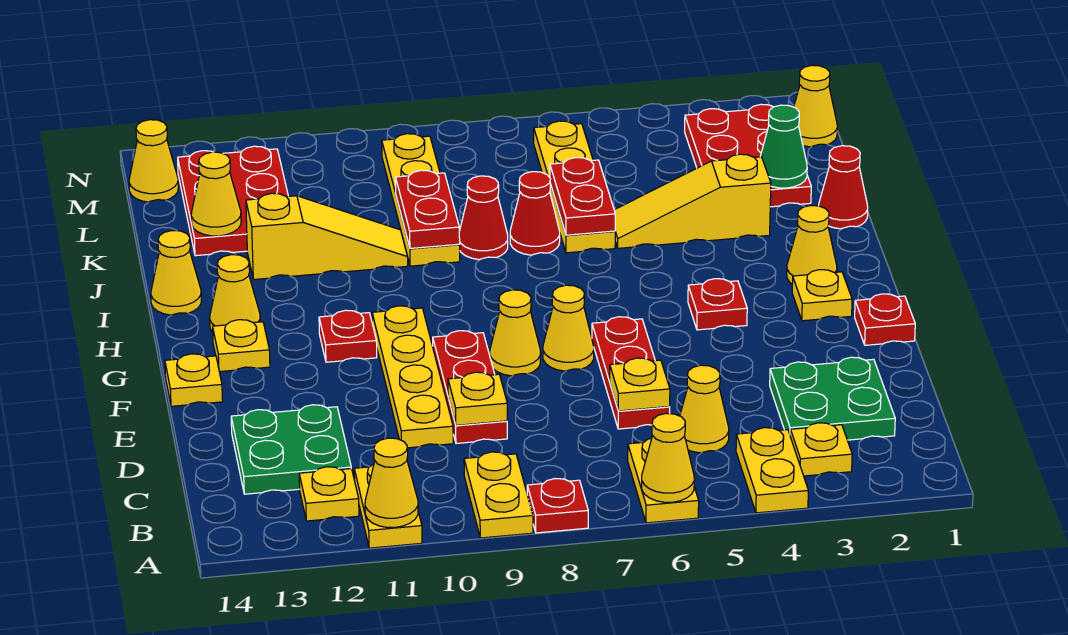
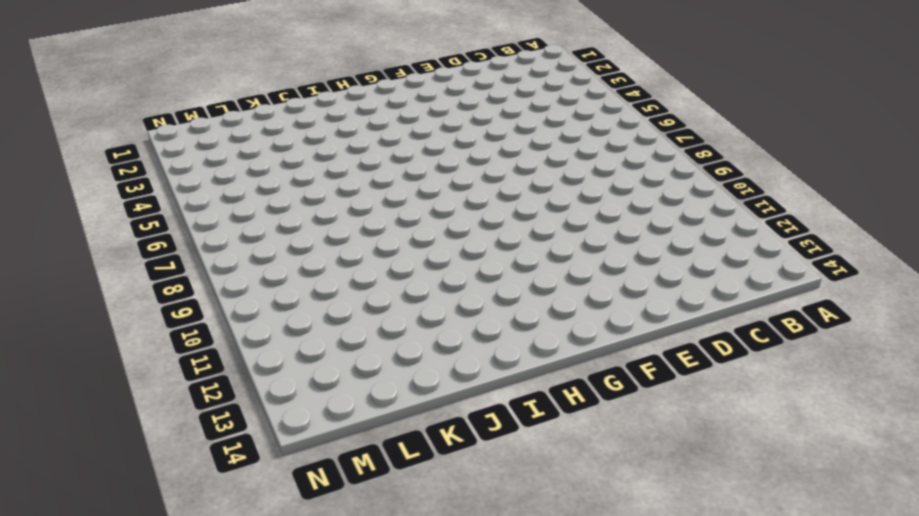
none -> yellow plate A4:B4 level 1
none -> yellow plate A6:B6 level 1
none -> red plate A8 level 1
none -> yellow plate A9:B9 level 1

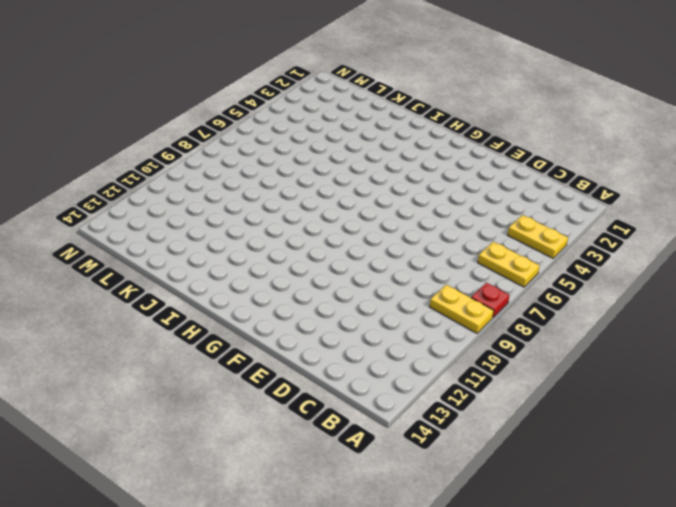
none -> yellow plate A11:B11 level 1
none -> yellow plate B3 level 1
none -> yellow plate B12 level 1
none -> green plate C2:D3 level 1

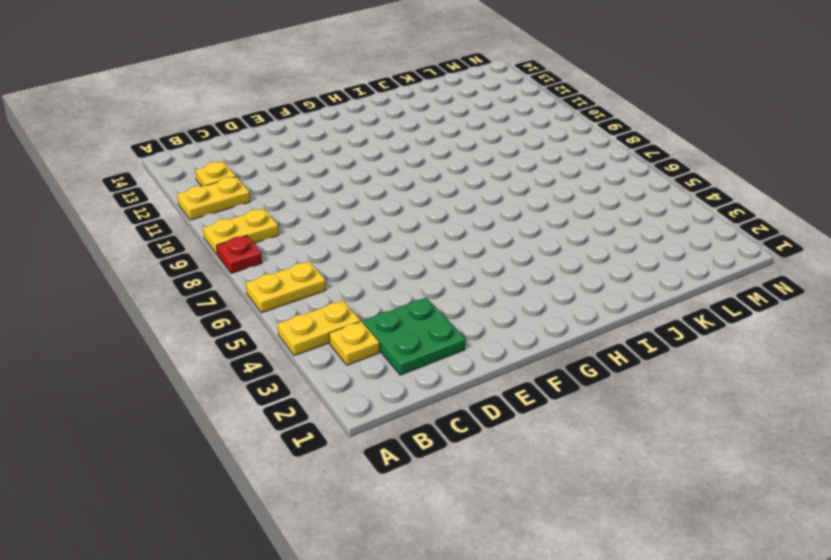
none -> yellow cone C5 level 1
none -> green plate C12:D13 level 1
none -> red plate D6:F6 level 1
none -> red plate D9:F9 level 1

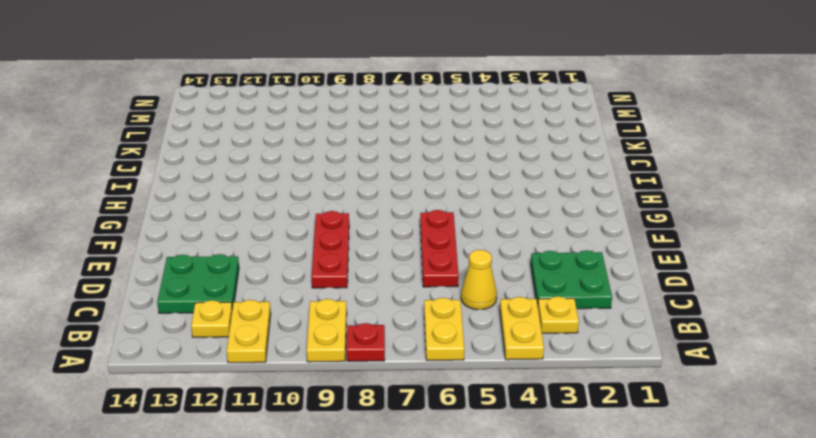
none -> yellow plate D10:G10 level 1
none -> red plate F1 level 1
none -> yellow cone F7 level 1
none -> yellow cone F8 level 1

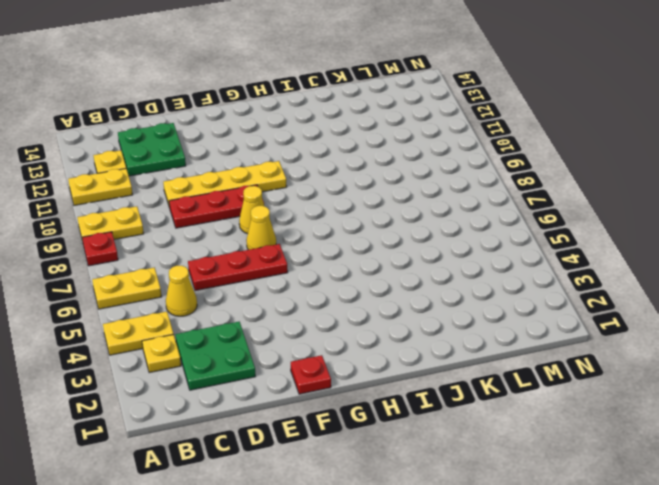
none -> yellow plate F14 level 1
none -> yellow plate G2 level 1
none -> red plate G4 level 1
none -> red plate G11 level 1

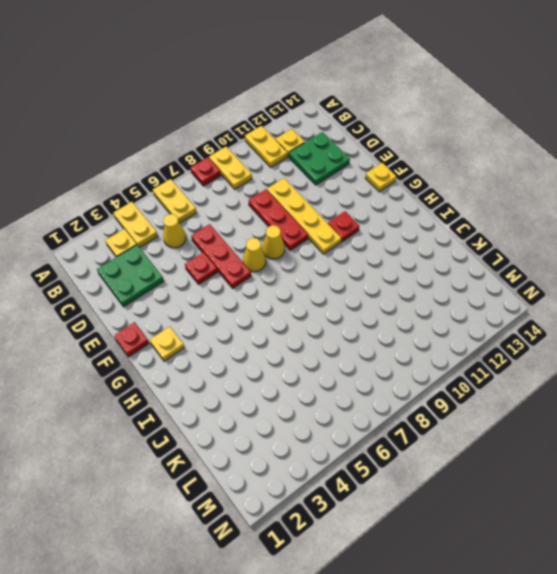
red plate E5 level 1 -> red plate G4 level 1
none -> yellow plate G13 level 1
none -> yellow cone H2 level 1
none -> yellow cone H13 level 1
none -> yellow cone I14 level 1

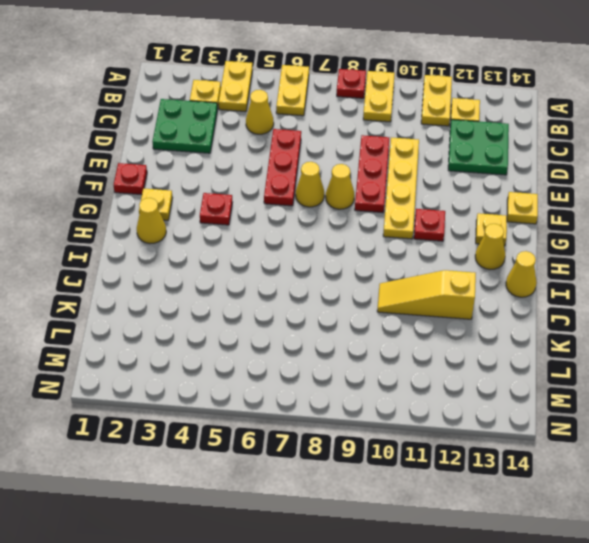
none -> red cone J1 level 1
none -> yellow slope J3:J5 level 1 top 3
none -> yellow plate J6:M6 level 1
none -> red cone J7 level 1

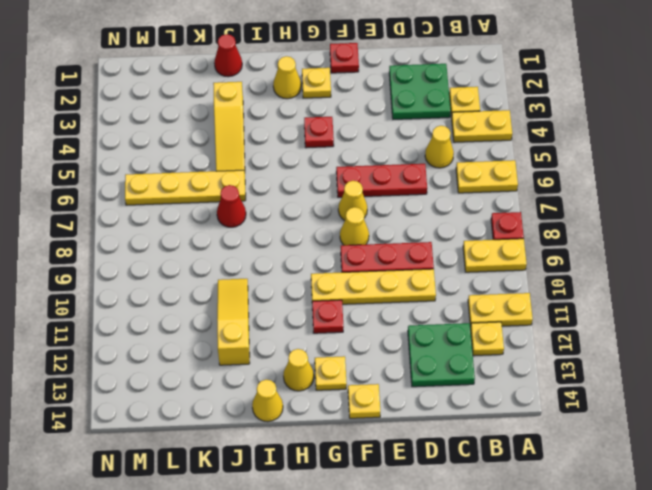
none -> red cone J8 level 1
none -> yellow plate J9:M9 level 1
none -> red plate K2:M3 level 1
none -> red plate K12:M13 level 1

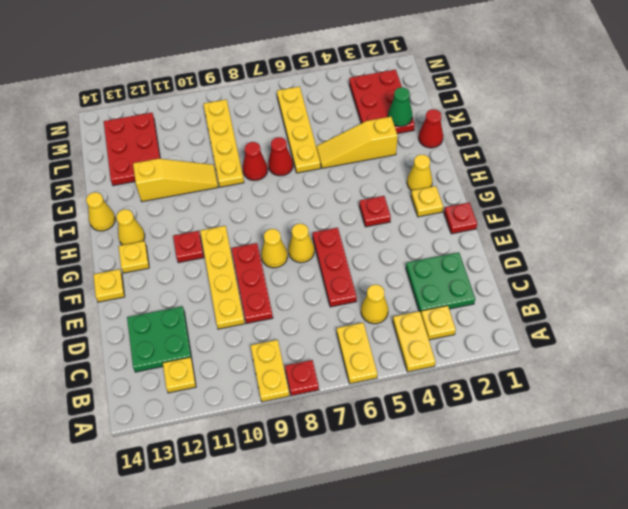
none -> yellow plate A11:B11 level 1
none -> yellow cone M1 level 1
none -> yellow cone M14 level 1
none -> yellow cone A6 level 2

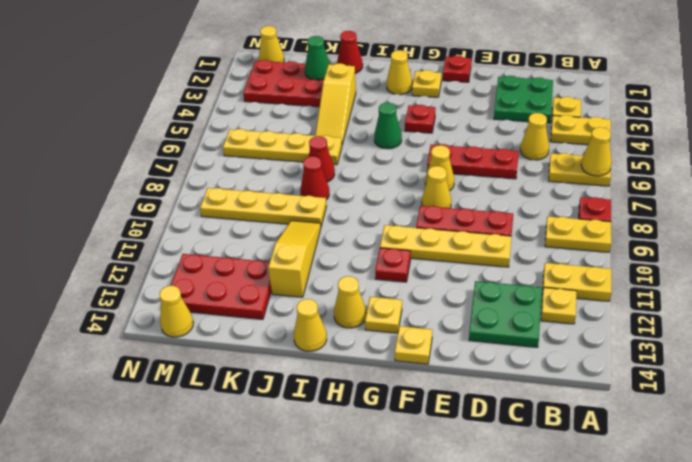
green cone H5 level 1 -> none
none -> yellow cone A11 level 2
none -> yellow plate D6 level 2
none -> yellow plate D9 level 2
none -> red plate J6:K6 level 2

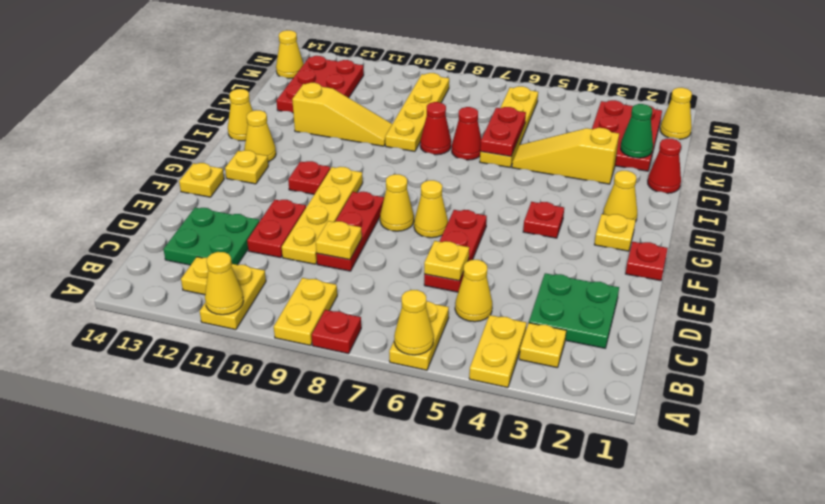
red plate D11:E11 level 1 -> red plate J9:K9 level 2
none -> yellow cone K13 level 2

